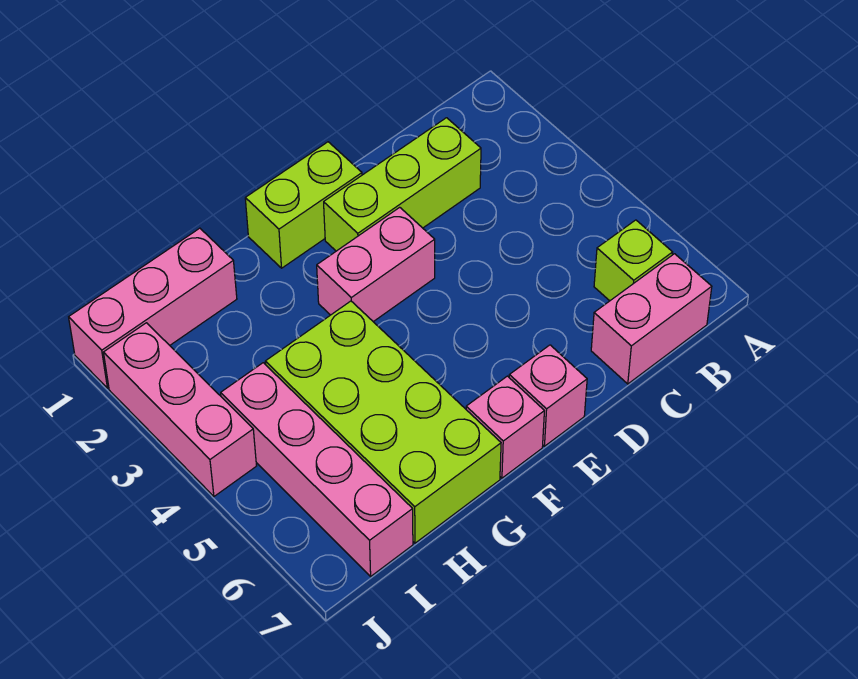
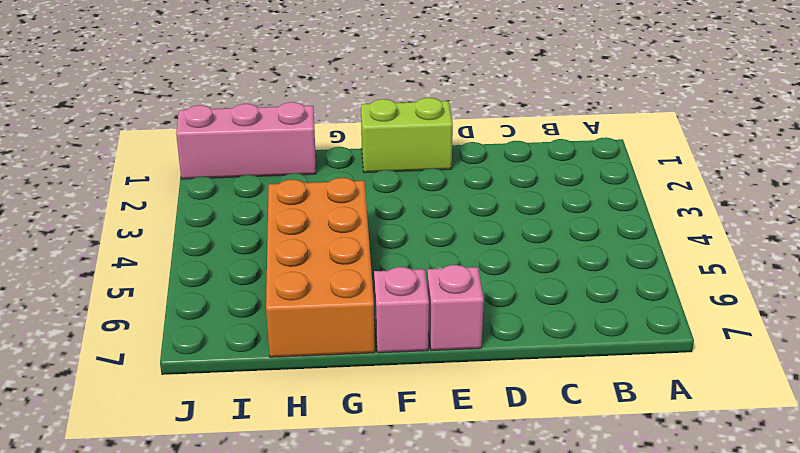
orange brick G4:H7 level 1 -> lime brick G4:H7 level 1
none -> lime brick B6 level 1
none -> pink brick B7:C7 level 1

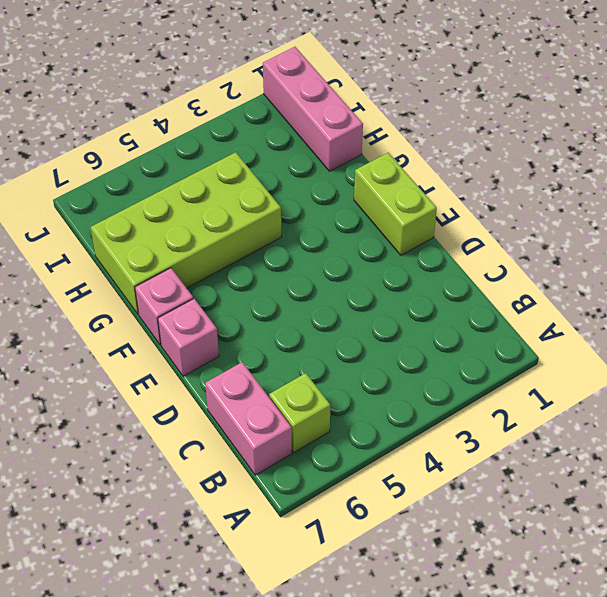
none -> lime brick C2:E2 level 1
none -> pink brick E3:F3 level 1

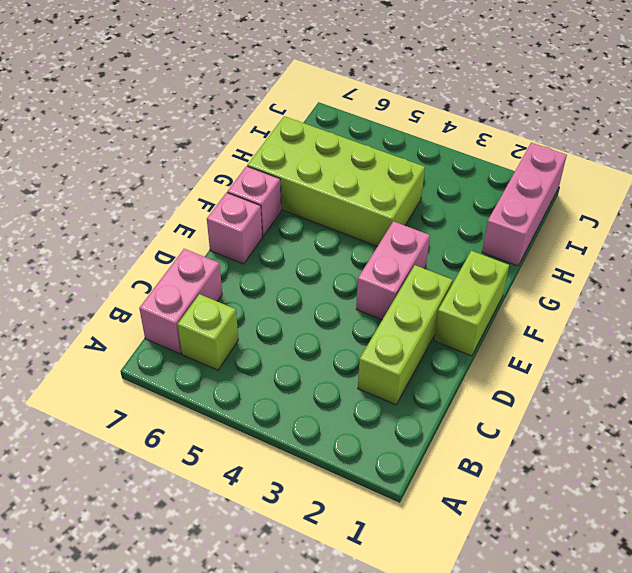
none -> pink brick I4:I7 level 1
none -> pink brick J2:J4 level 1

